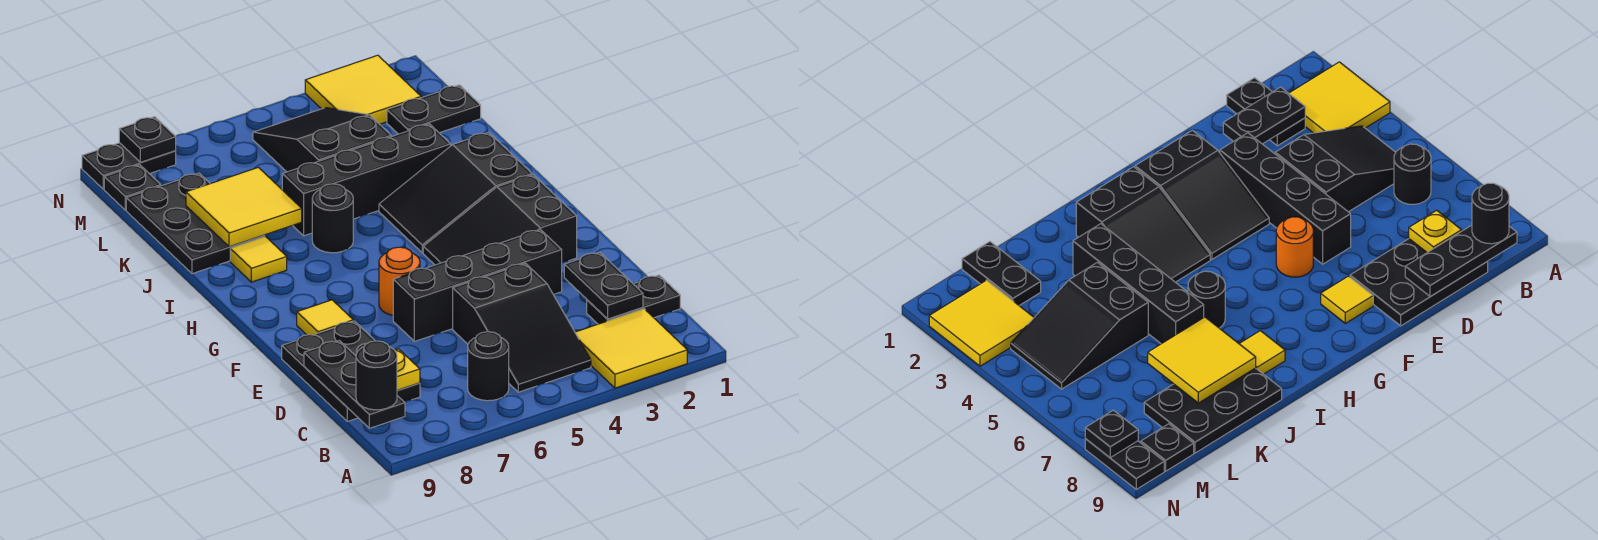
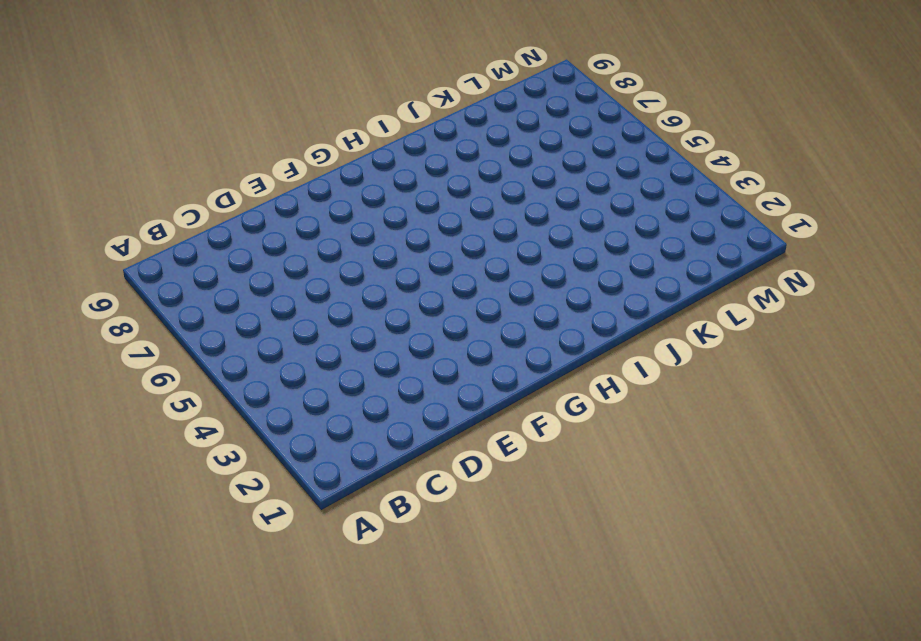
none -> yellow tile A2:B3 level 1
none -> black slope B4:D5 level 1 top D
none -> black round brick B6 level 1

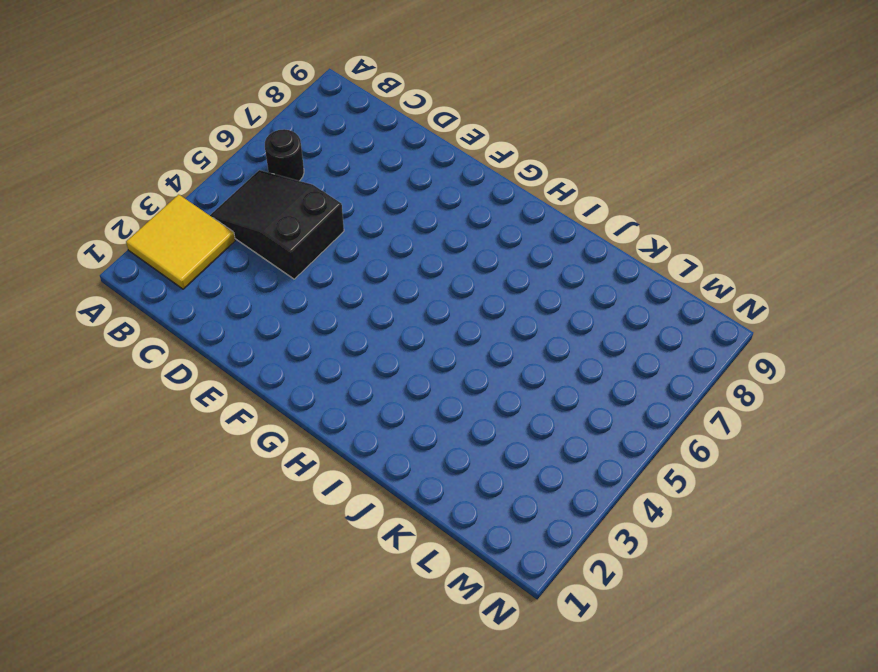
none -> black plate C1:C2 level 1
none -> black plate C8:E9 level 1
none -> black brick E3:E6 level 1

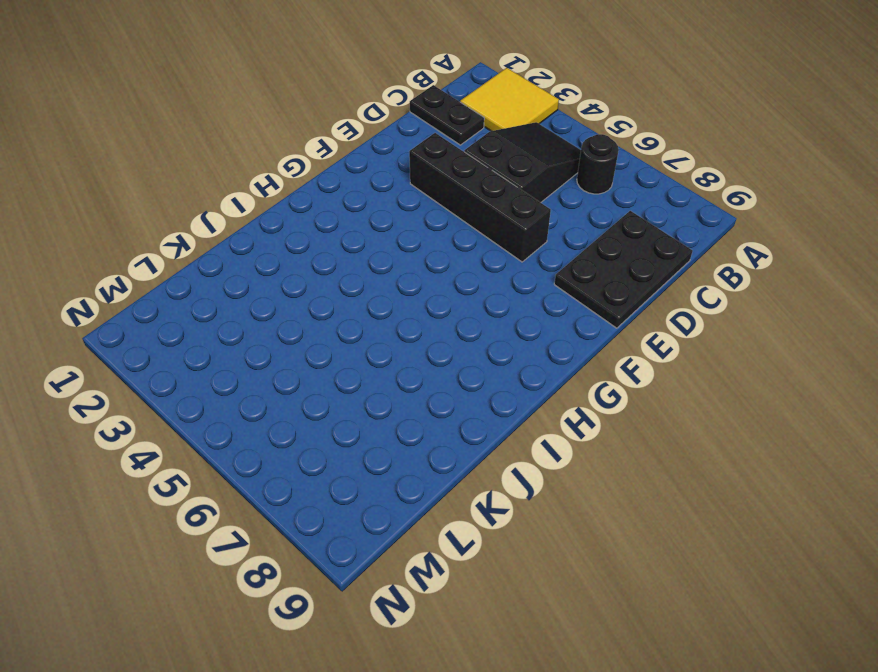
none -> black slope F2:G4 level 1 top 2
none -> orange round brick F6 level 1
none -> yellow tile F8 level 1

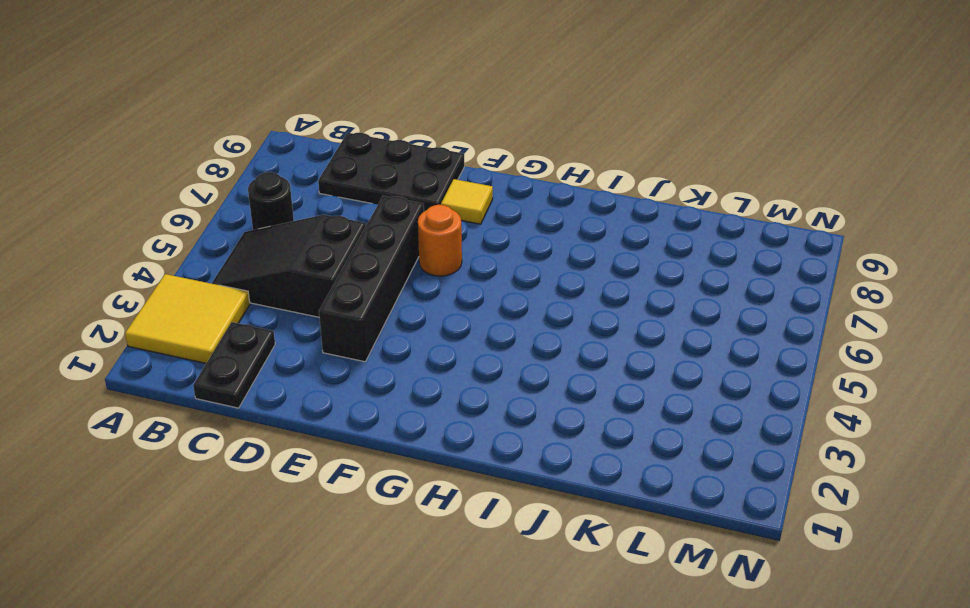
none -> black slope F2:G4 level 1 top 2
none -> black slope H2:I4 level 1 top 2
none -> black round brick I6 level 1

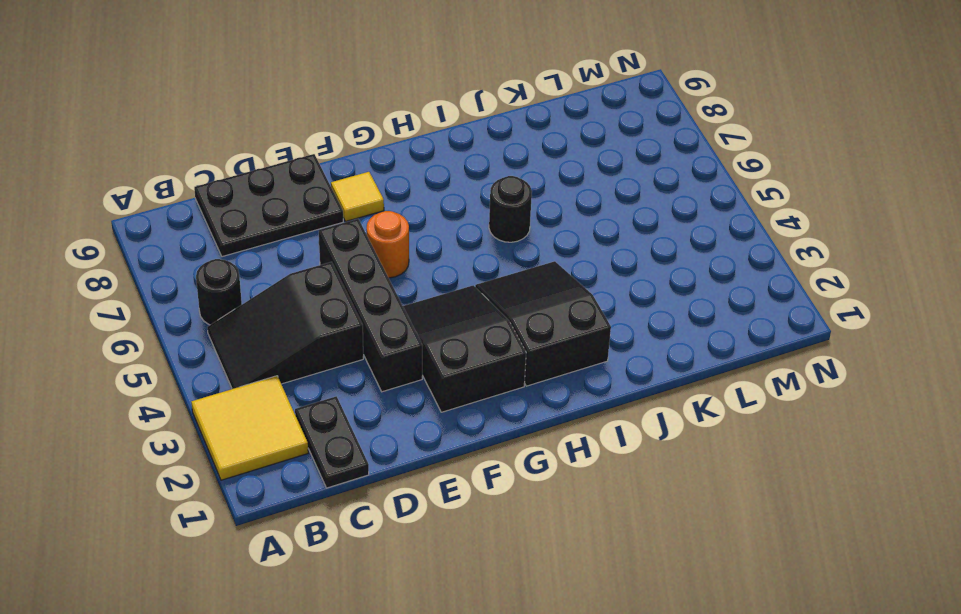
none -> yellow tile I8 level 1
none -> black brick J3:J6 level 1
none -> black plate J8:L9 level 1

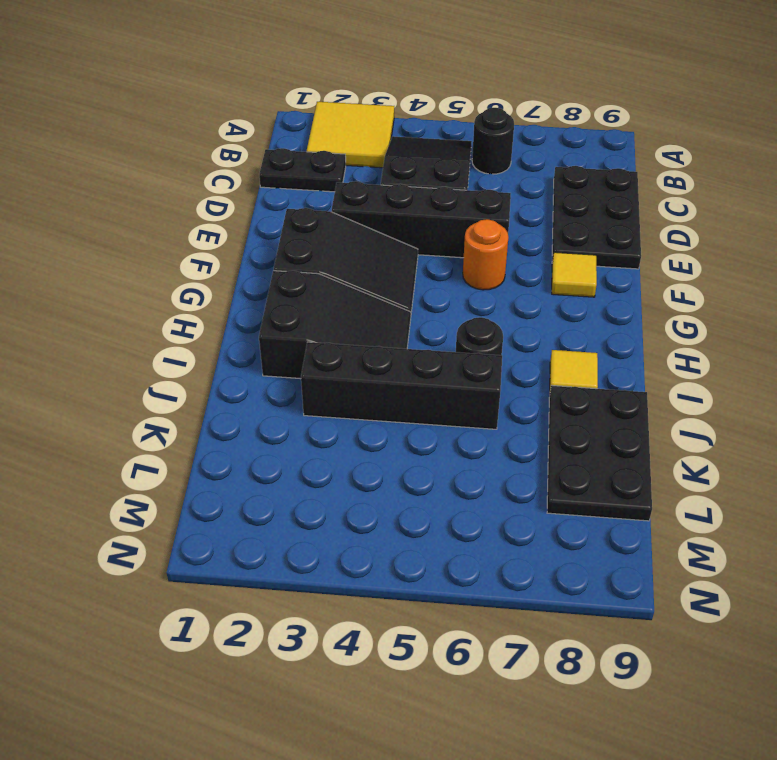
none -> black slope K4:M5 level 1 top K
none -> black plate L1:L2 level 1
none -> yellow tile M2:N3 level 1

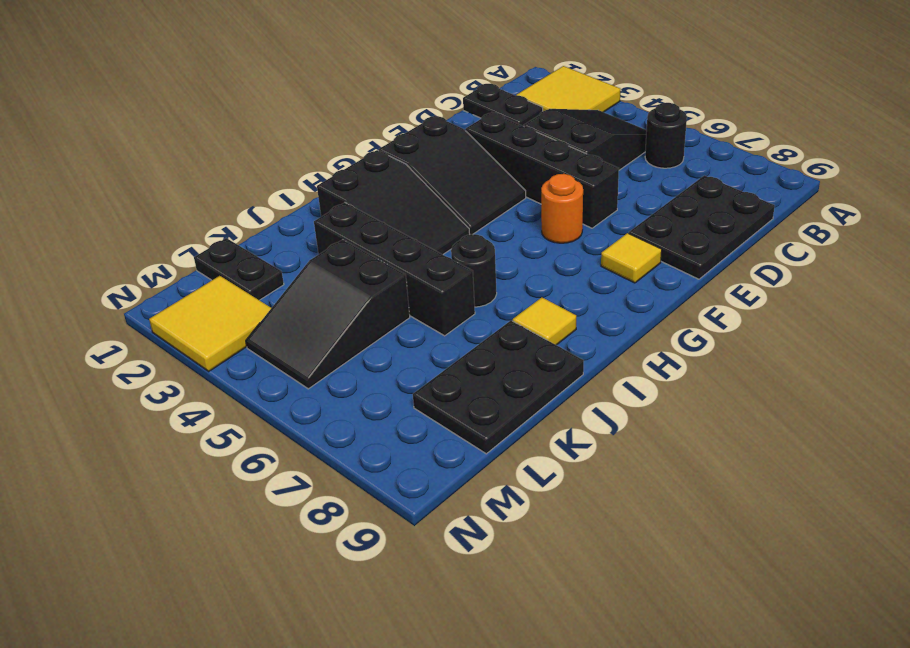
none -> black plate M9 level 1
none -> black plate N8:N9 level 1
none -> black plate B9:D9 level 2

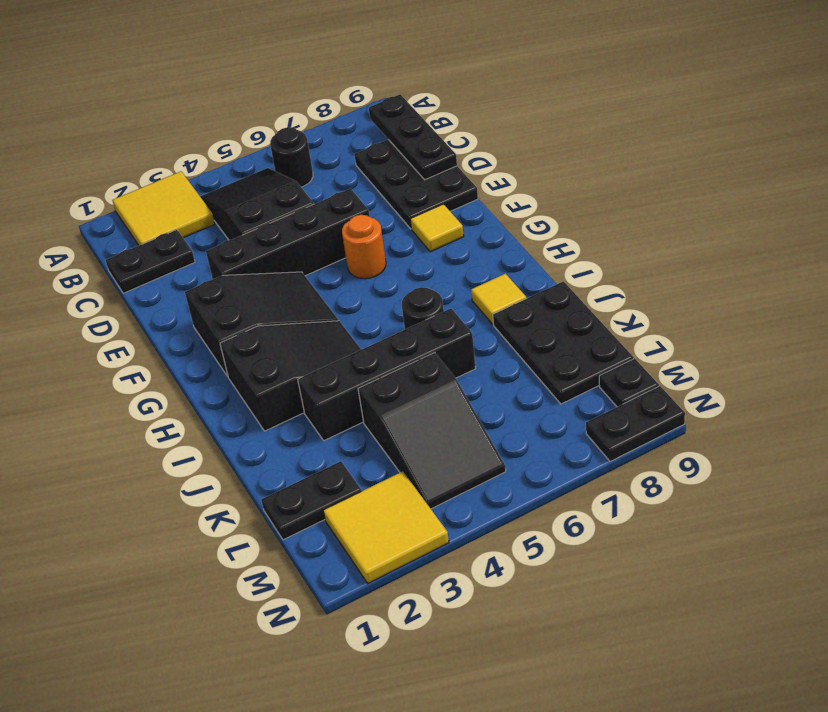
none -> black plate C2:D2 level 2
none -> yellow plate C8 level 2
none -> yellow tile J7:K8 level 2

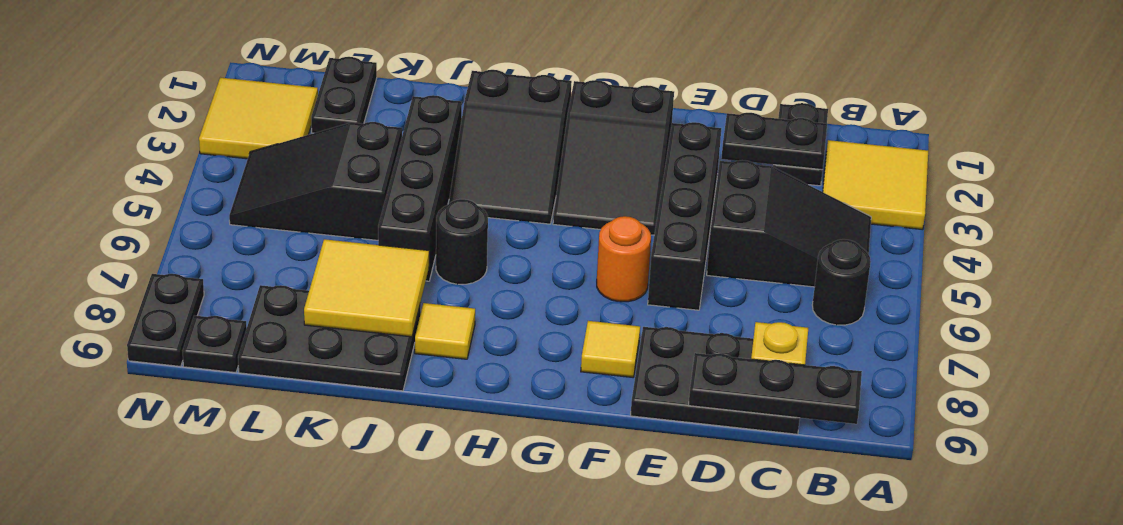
none -> black plate N8 level 2
none -> black round brick B9 level 3

